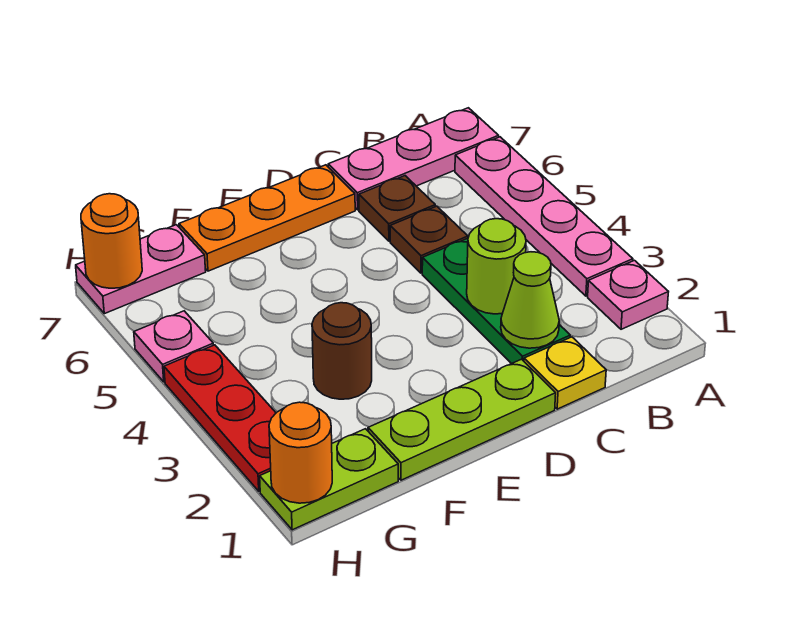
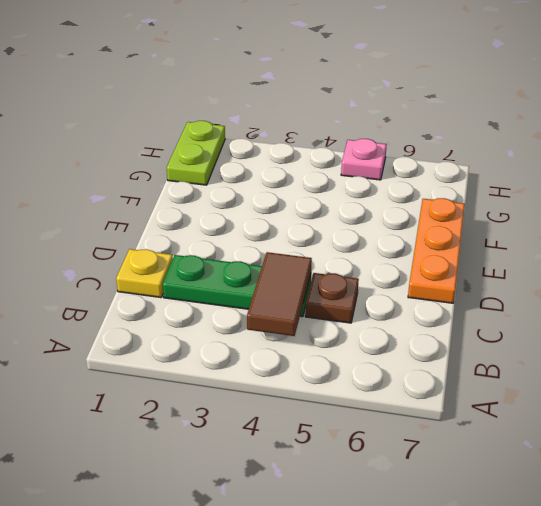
brown tile B4:C4 level 2 -> none
none -> pink plate A2 level 1
none -> pink plate A3:A6 level 1
none -> pink plate A7:C7 level 1

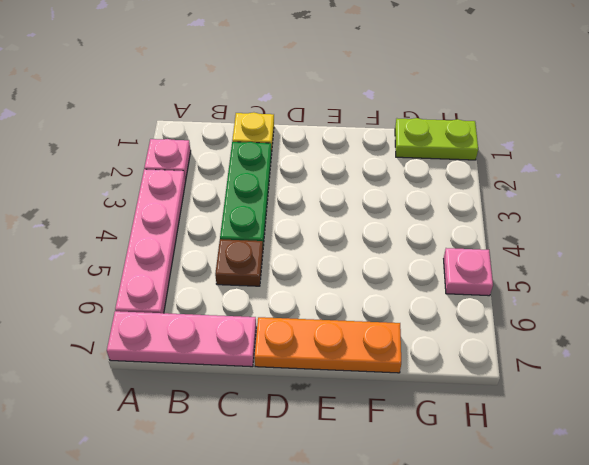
none -> brown plate C6 level 1
none -> lime plate D1:F1 level 1
none -> brown round brick F3 level 1

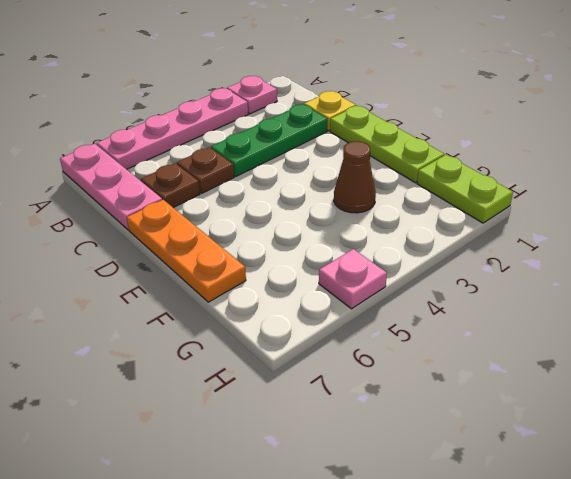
brown cone F3 level 1 -> brown round brick F3 level 1
none -> pink plate G7:H7 level 1
none -> red plate H2:H4 level 1
none -> lime cone C2 level 2

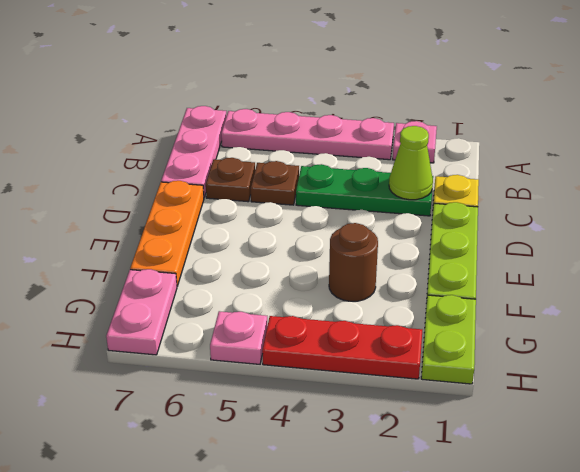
none -> lime round brick C3 level 2
none -> orange round brick H1 level 2
none -> orange round brick H7 level 2

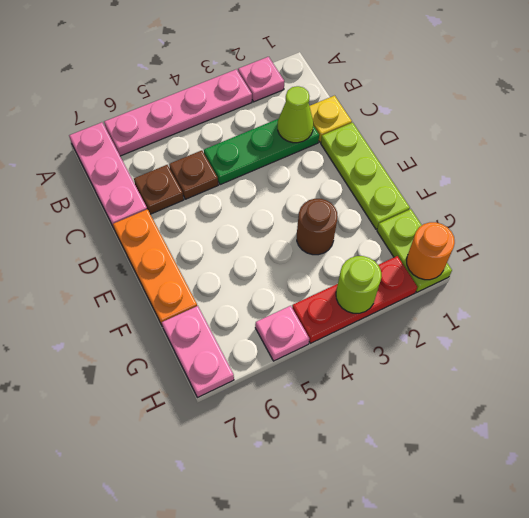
lime round brick H3 level 2 -> lime round brick C3 level 2
none -> orange round brick H7 level 2

